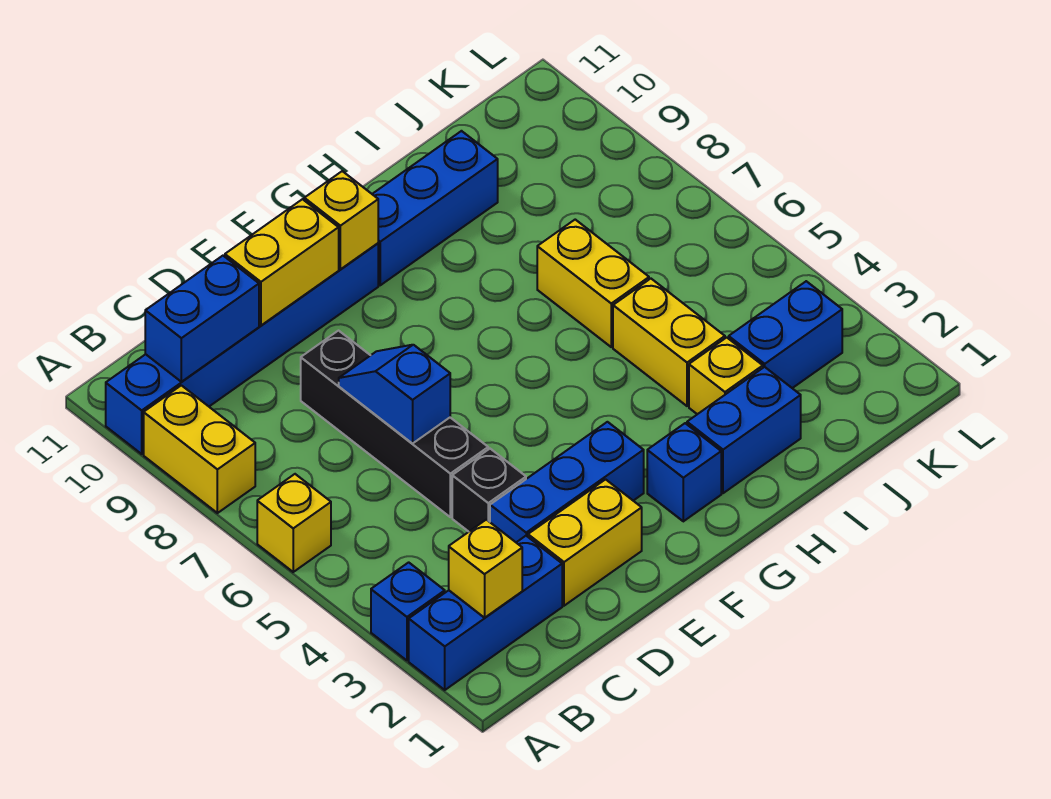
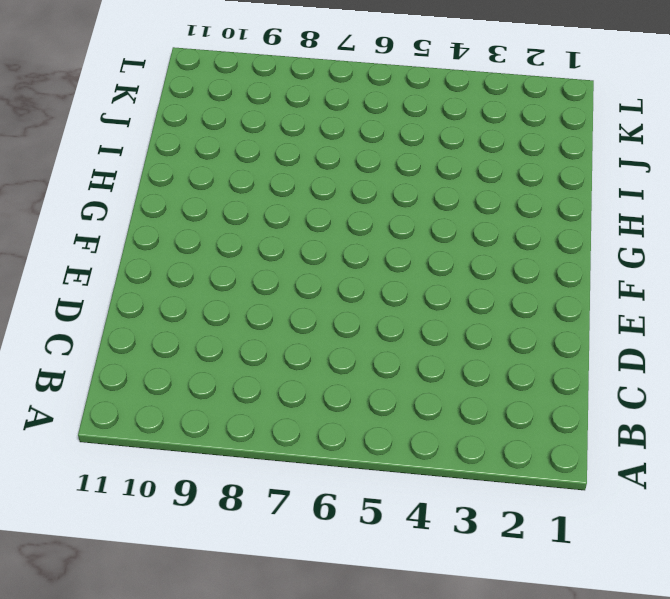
none -> blue brick A2:C2 level 1
none -> blue brick A3 level 1
none -> yellow brick A6 level 1

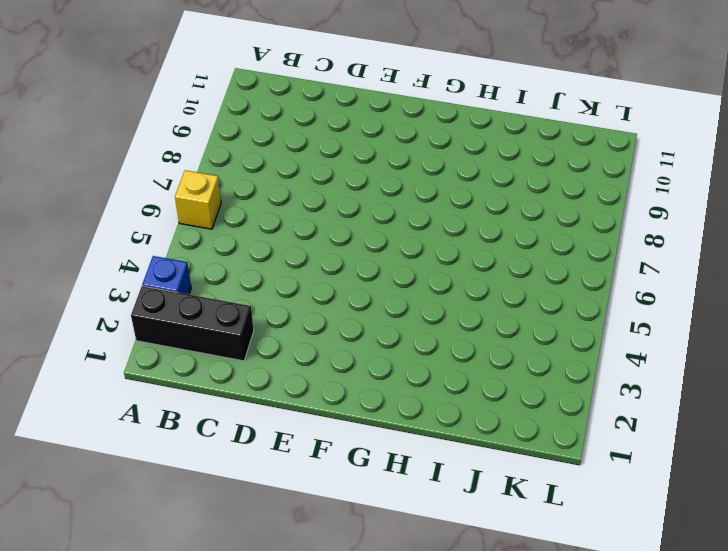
black brick A2:C2 level 1 -> blue brick A2:C2 level 1
none -> yellow brick A8:A9 level 1
none -> blue brick A10:F10 level 1
none -> yellow brick D2:E2 level 1

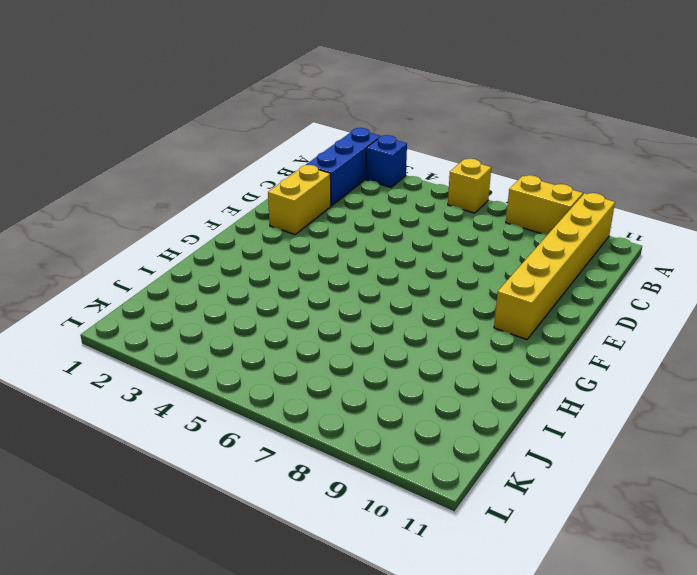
yellow brick A10:F10 level 1 -> blue brick A10:F10 level 1
none -> blue brick D3:F3 level 1
none -> black brick D4 level 1
none -> black brick D5:D8 level 1

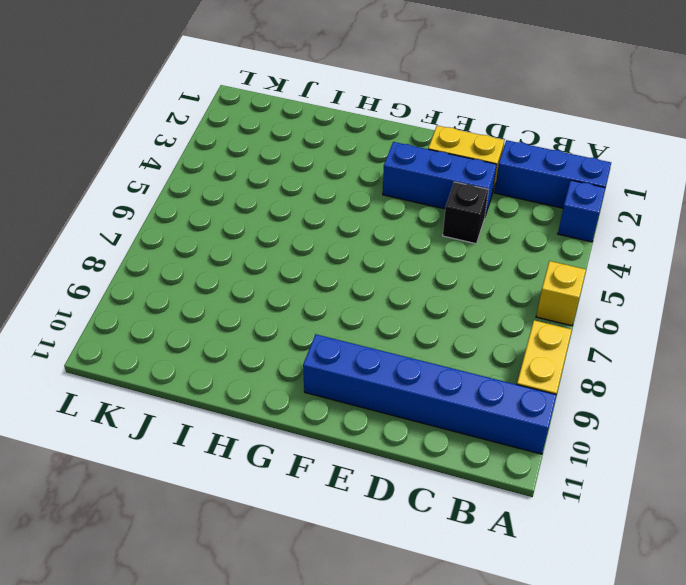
none -> black brick D5:D8 level 1
none -> blue brick G2 level 1
none -> blue brick G10:I10 level 1

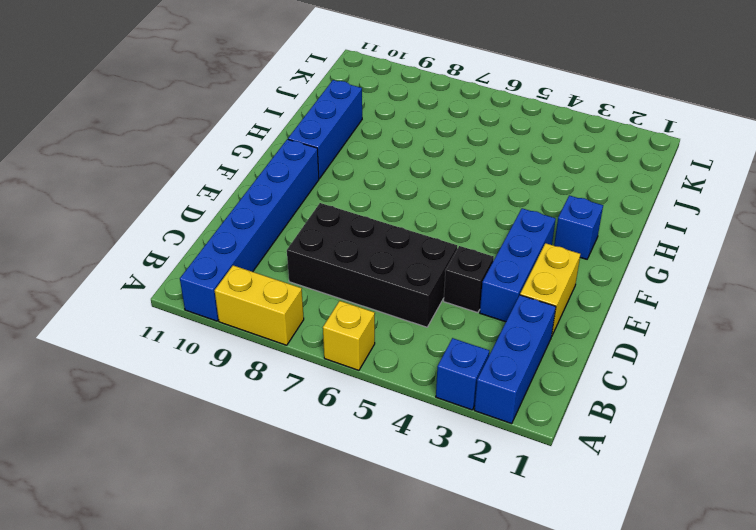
black brick C5:D8 level 1 -> black brick D5:D8 level 1
none -> blue brick H2:I2 level 1
none -> yellow brick I3 level 1
none -> yellow brick I4:I5 level 1

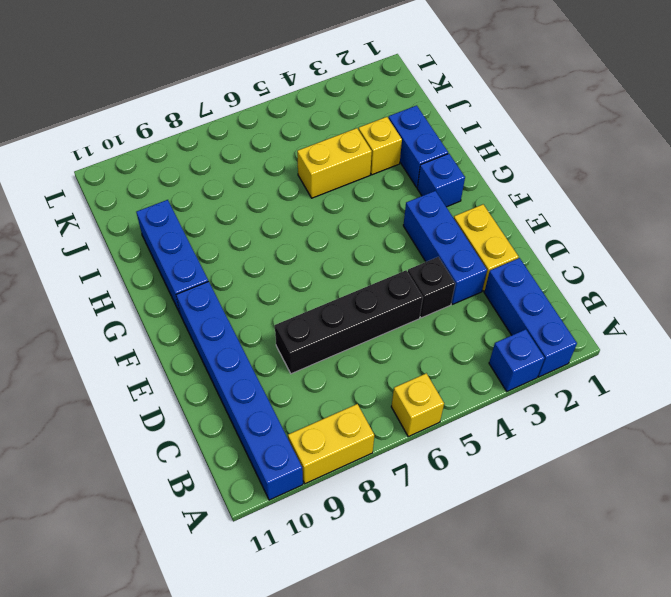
none -> yellow brick I6:I7 level 1
none -> blue brick J3:K3 level 1
none -> yellow brick B2 level 2

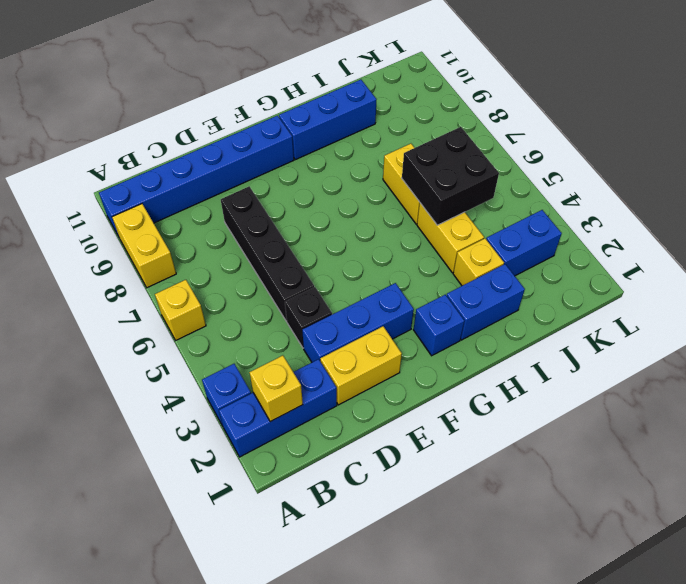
black brick I5:J6 level 2 -> none
none -> blue brick B10:C10 level 2
none -> blue slope D6:D7 level 2 top 6
none -> yellow brick D10:E10 level 2

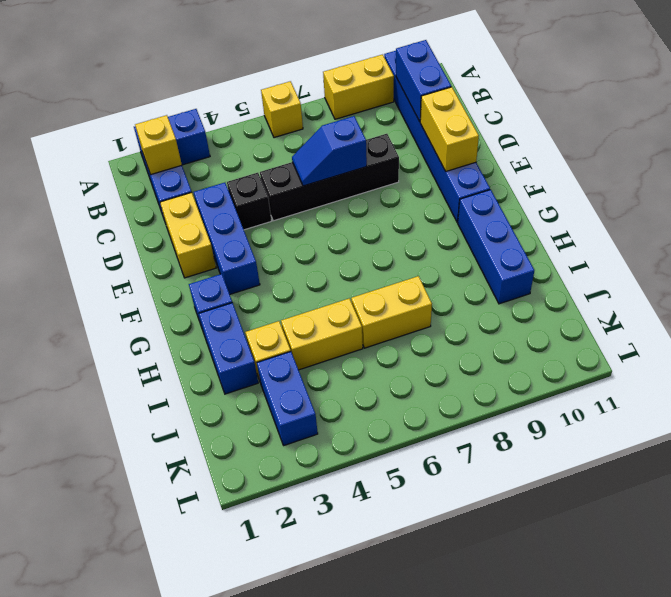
blue slope D6:D7 level 2 top 7 -> blue slope D6:D7 level 2 top 6
none -> yellow brick F10 level 2

